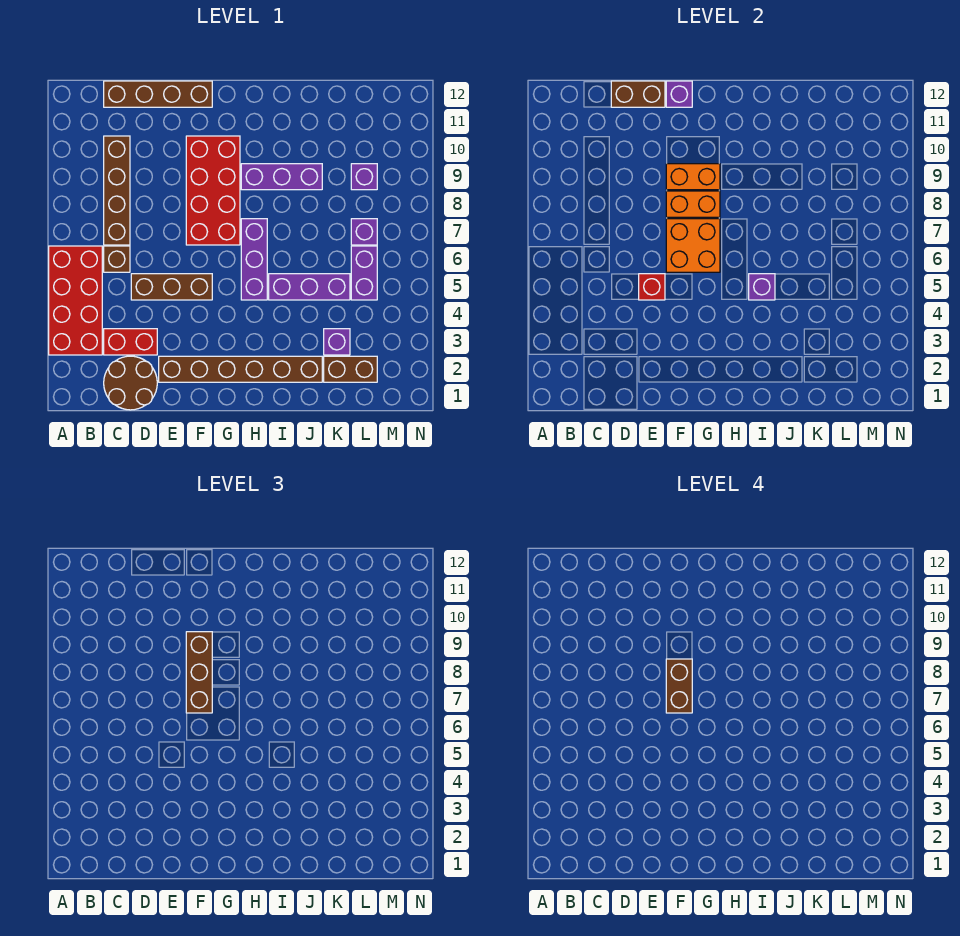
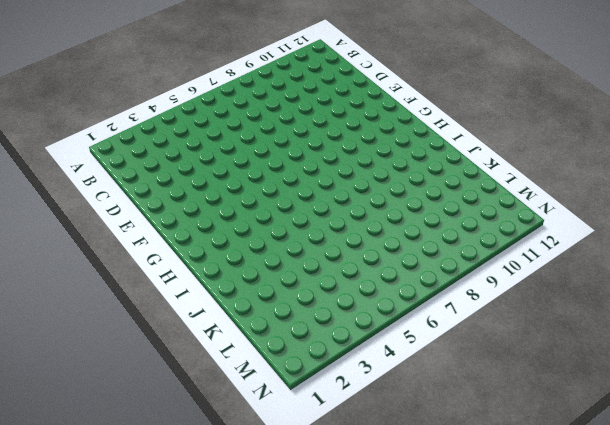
none -> red brick A3:B6 level 1
none -> brown round brick C1:D2 level 1
none -> red brick C3:D3 level 1

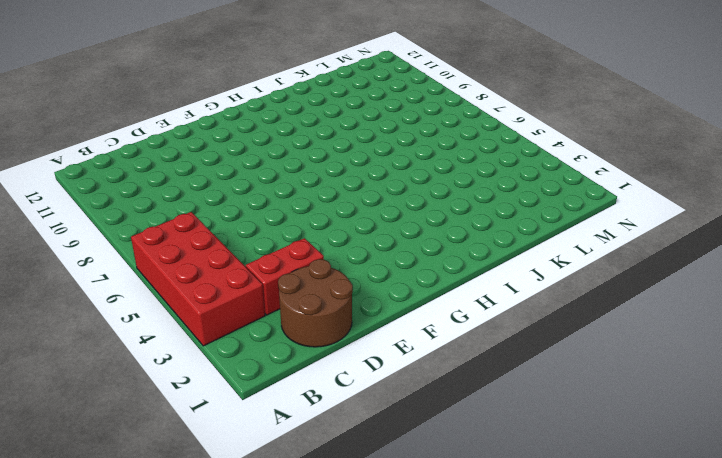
none -> brown brick C6 level 1
none -> brown brick C7:C10 level 1
none -> brown brick C12:F12 level 1

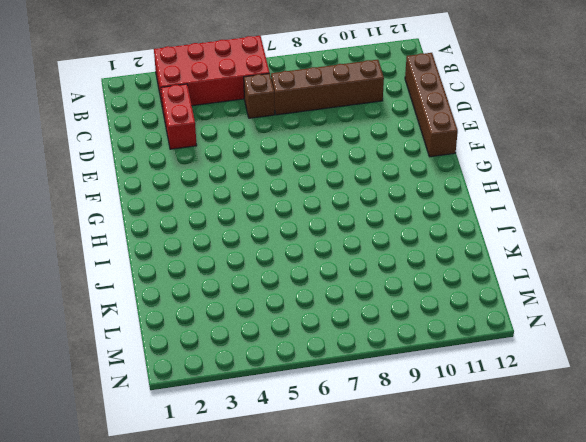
none -> brown round brick C1:D2 level 1
none -> brown brick D5:F5 level 1
none -> brown brick E2:J2 level 1

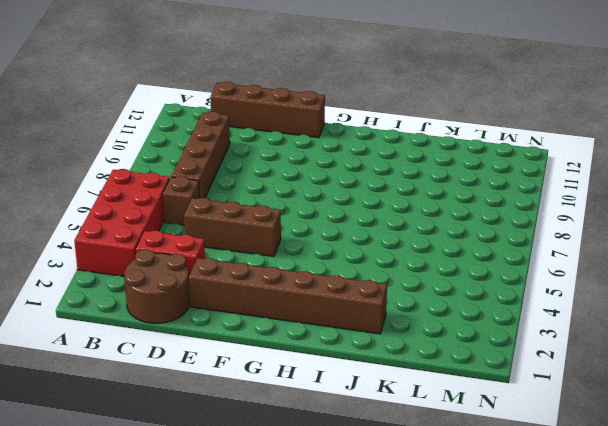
none -> red brick F7:G10 level 1
none -> purple brick H5:H7 level 1
none -> purple brick H9:J9 level 1

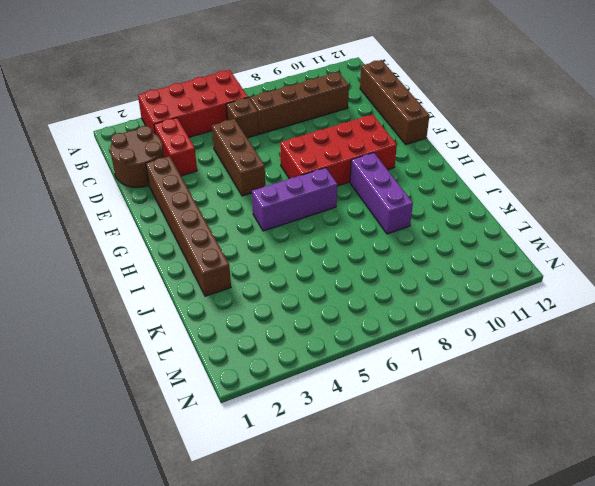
none -> purple brick I5:K5 level 1
none -> brown brick K2:L2 level 1
none -> purple brick K3 level 1

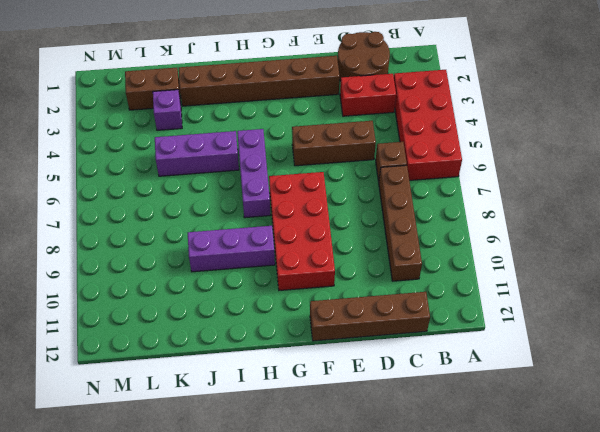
none -> purple brick L5:L6 level 1
none -> purple brick L7 level 1
none -> purple brick L9 level 1

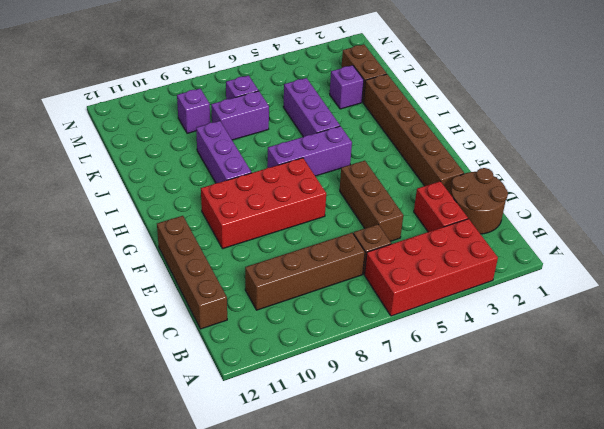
purple brick K7:K8 level 1 -> purple brick L5:L6 level 1
none -> brown brick D12:E12 level 2
none -> red brick E5 level 2
none -> orange brick F6:G7 level 2

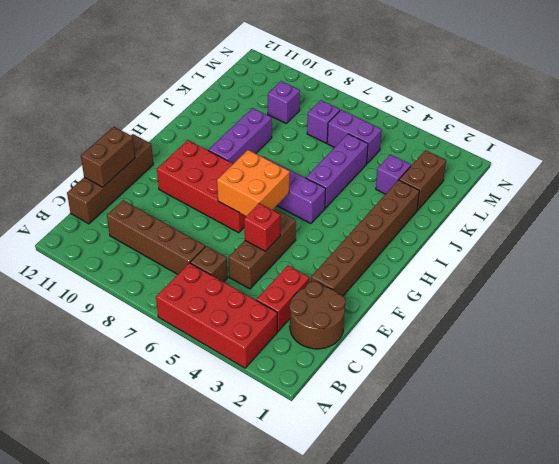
none -> orange brick F8:G8 level 2
none -> orange brick F9:G9 level 2
none -> purple brick F12 level 2

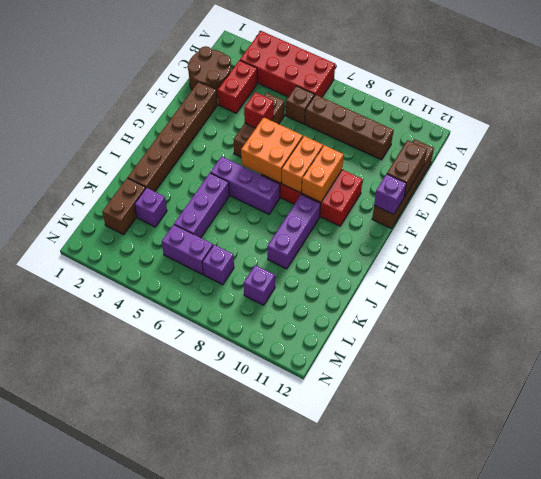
none -> purple brick I5 level 2
none -> brown brick F7:F9 level 3
none -> brown brick F7:F8 level 4

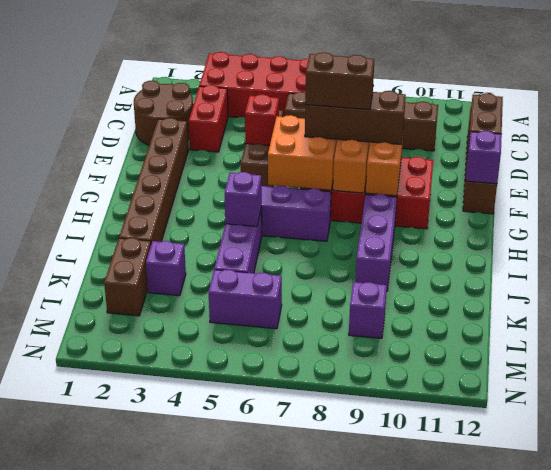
none -> purple brick L7 level 1

